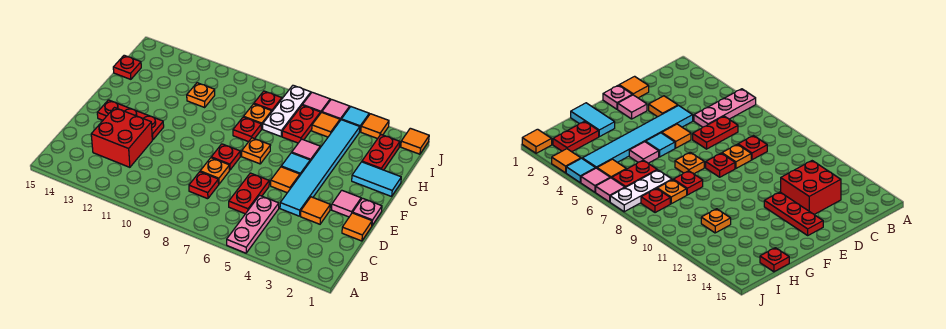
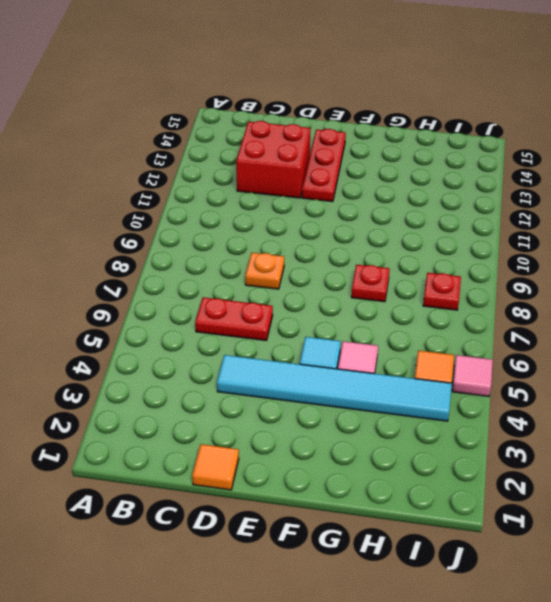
none -> pink plate A5:C5 level 1
none -> red plate C8 level 1
none -> orange tile D3 level 1
none -> pink plate E1 level 1

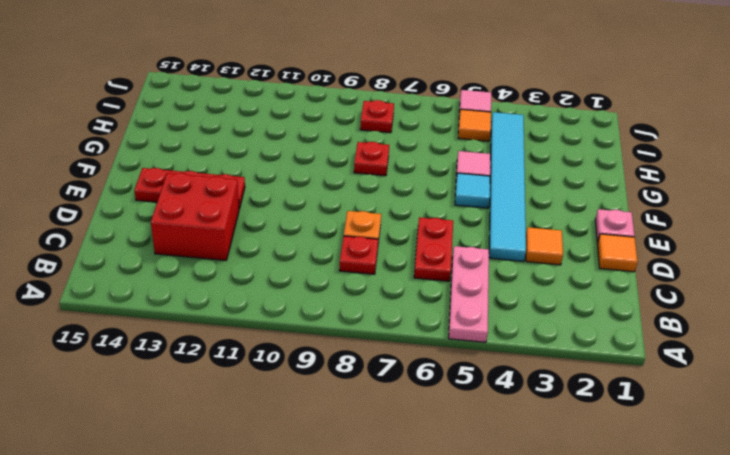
none -> pink tile E2 level 1
none -> orange tile E5 level 1
none -> red plate E8 level 1
none -> orange plate F7 level 1

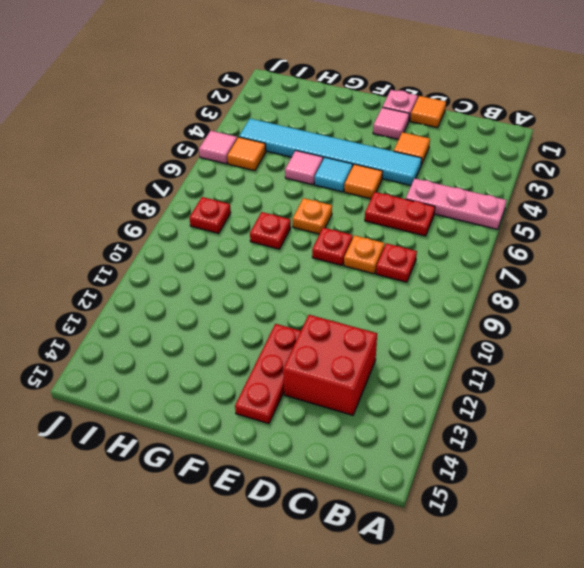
none -> cyan tile G1:G2 level 1
none -> red plate H2:I2 level 1
none -> red plate H6:I6 level 1
none -> white plate H7:J7 level 1

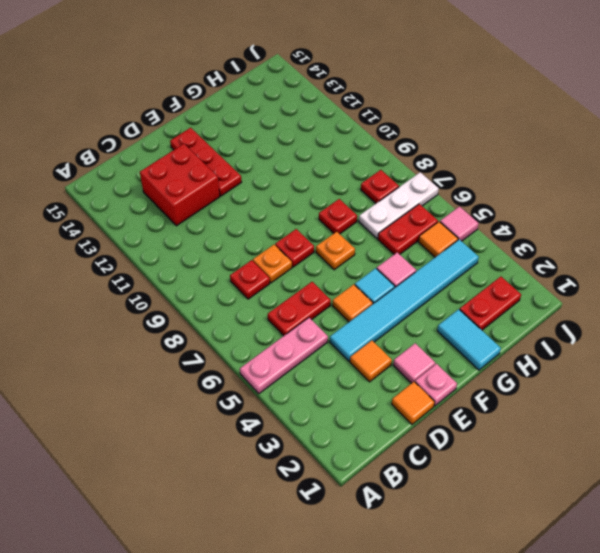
none -> orange plate H8 level 1
none -> orange plate H11 level 1
none -> red plate H15 level 1
none -> orange tile J1 level 1

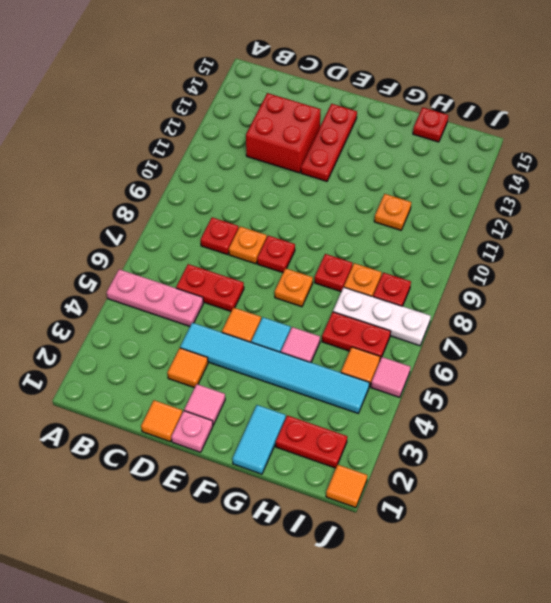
none -> orange tile J3 level 1
none -> cyan tile J4 level 1
none -> pink tile J6 level 1

